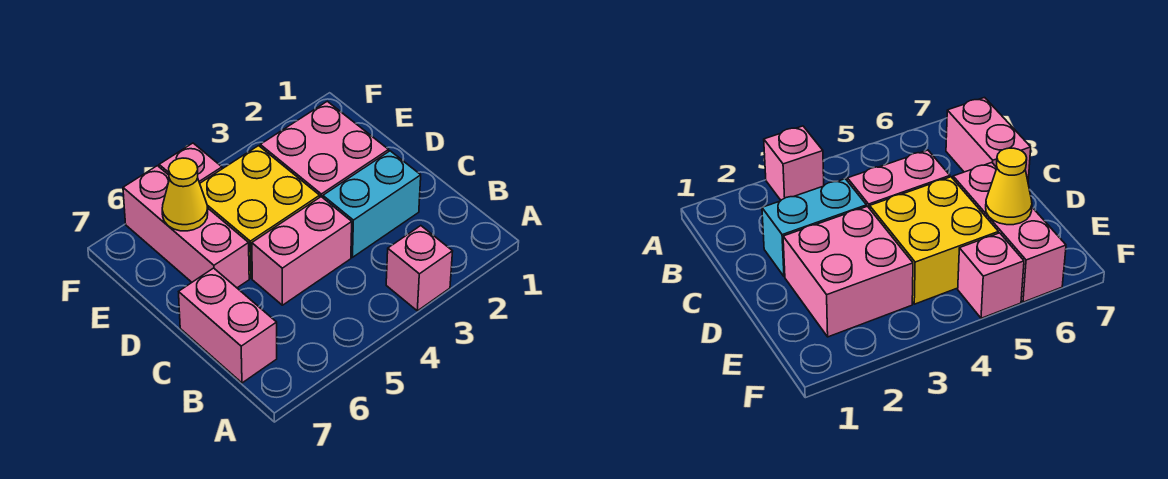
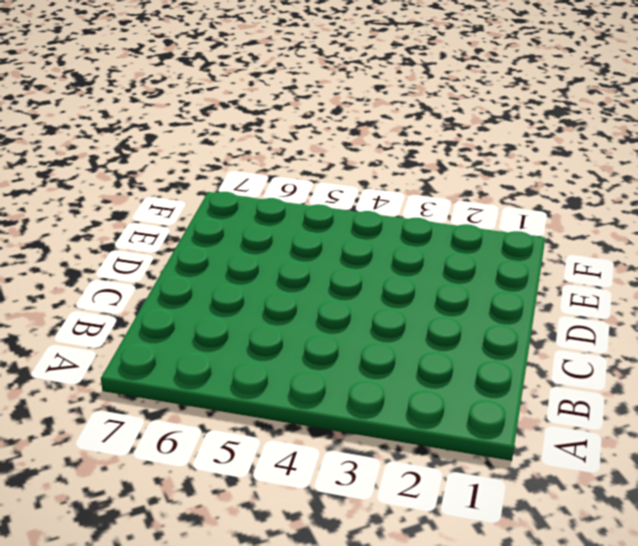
none -> pink brick A3 level 1
none -> pink brick B7:C7 level 1

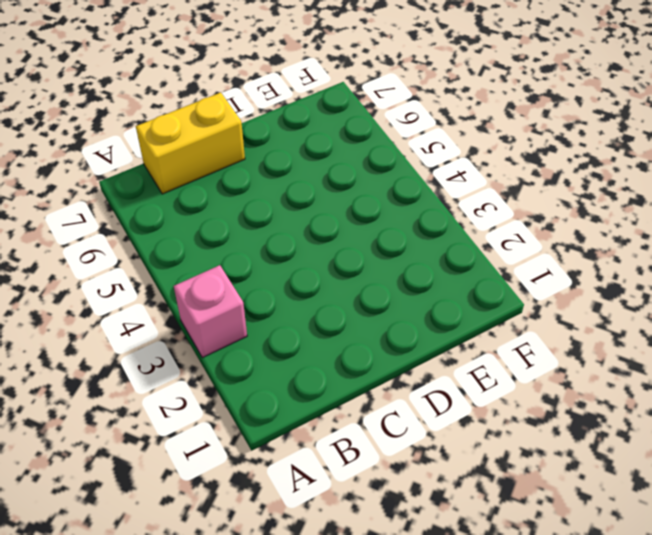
yellow brick B7:C7 level 1 -> pink brick B7:C7 level 1
none -> cyan brick C2:C3 level 1
none -> pink brick C4:C5 level 1

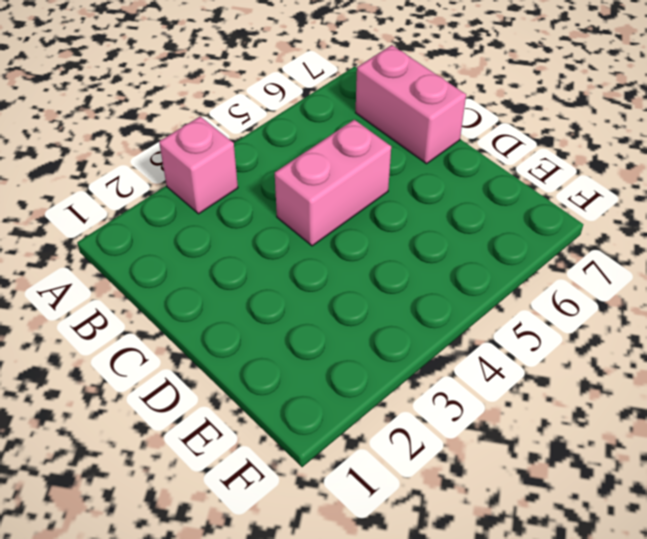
none -> cyan brick C2:C3 level 1
none -> pink brick D2:E3 level 1

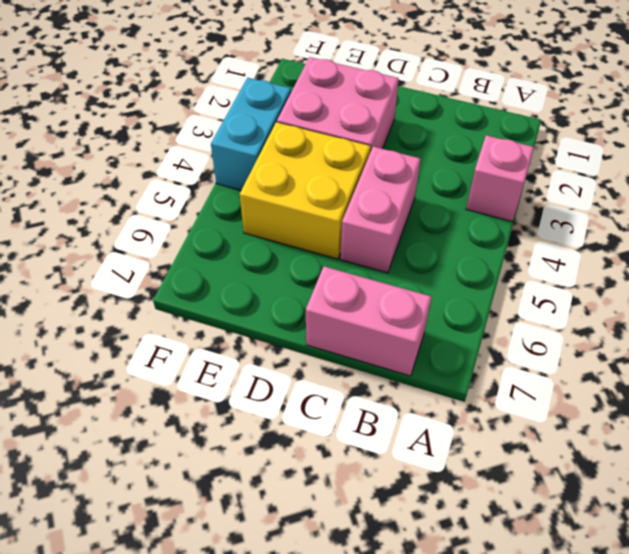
cyan brick F3:F4 level 1 -> cyan brick C2:C3 level 1
none -> pink brick D6:F6 level 1
none -> pink brick F5 level 1

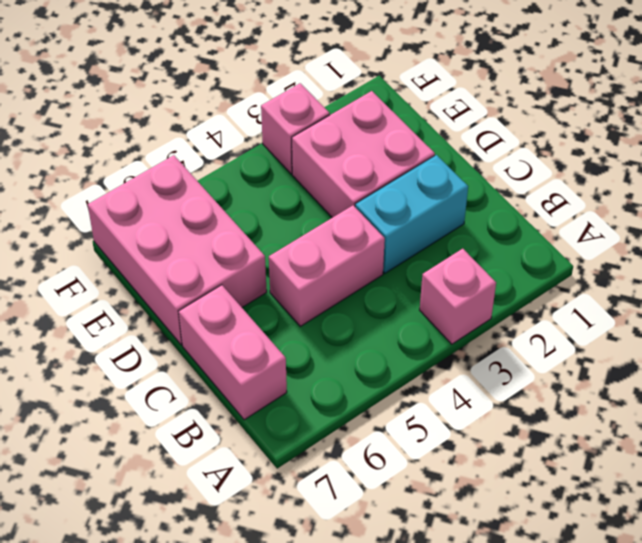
pink brick D6:F7 level 1 -> pink brick D6:F6 level 1
pink brick F3 level 1 -> pink brick F5 level 1
none -> yellow brick D4:E5 level 1
none -> yellow cone E6 level 2

